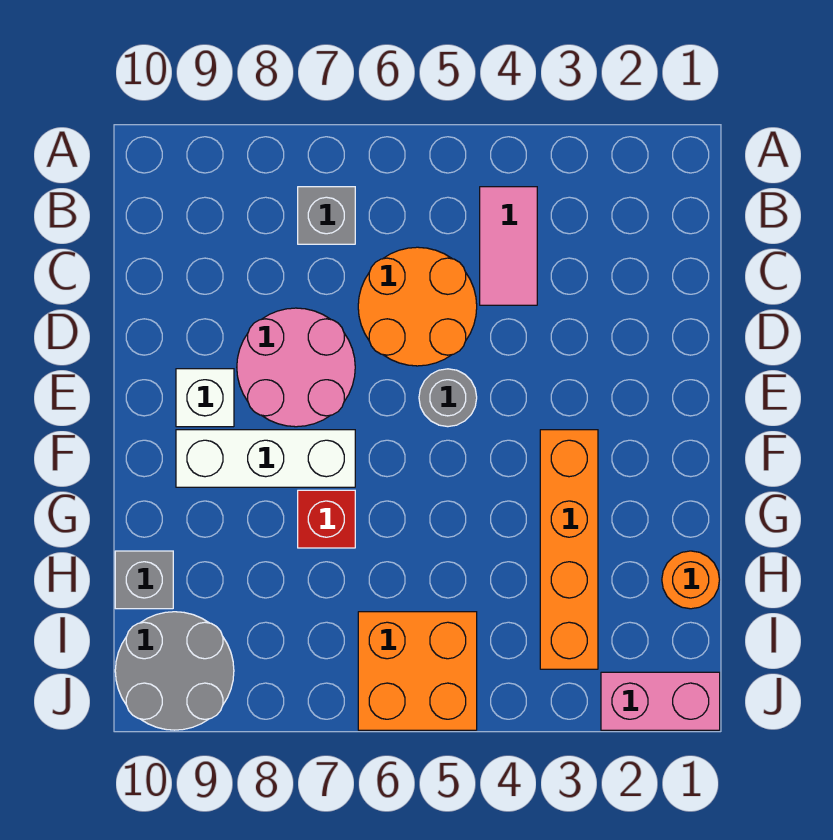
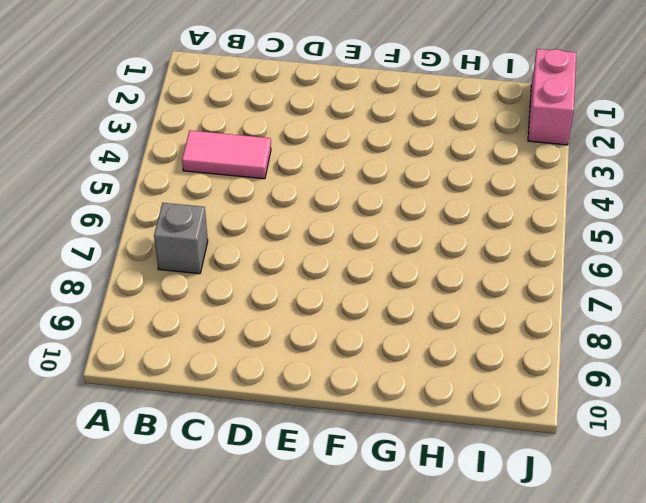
none -> orange round brick C5:D6 level 1
none -> pink round brick D7:E8 level 1
none -> grey round brick E5 level 1

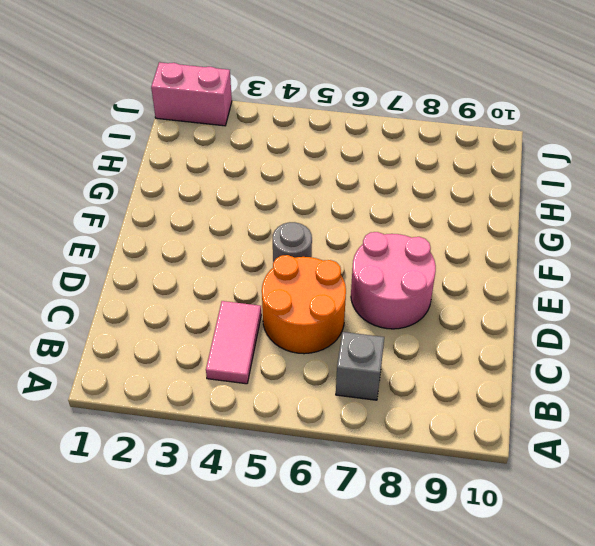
none -> white brick E9 level 1
none -> orange brick F3:I3 level 1
none -> white brick F7:F9 level 1

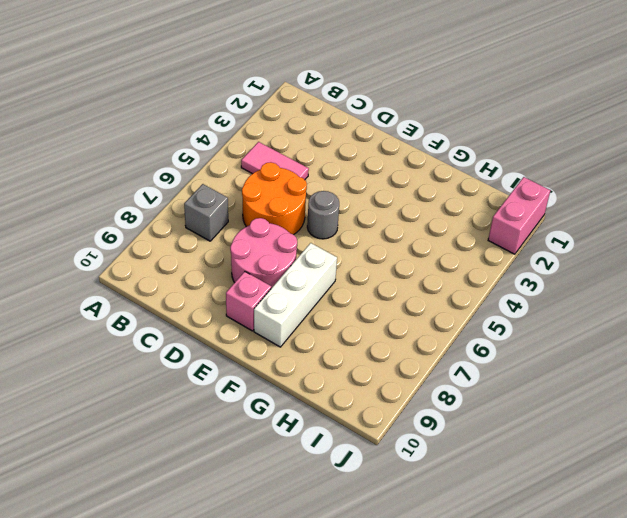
pink brick E9 level 1 -> white brick E9 level 1
none -> orange brick F3:I3 level 1
none -> red brick G7 level 1
none -> orange round brick H1 level 1

